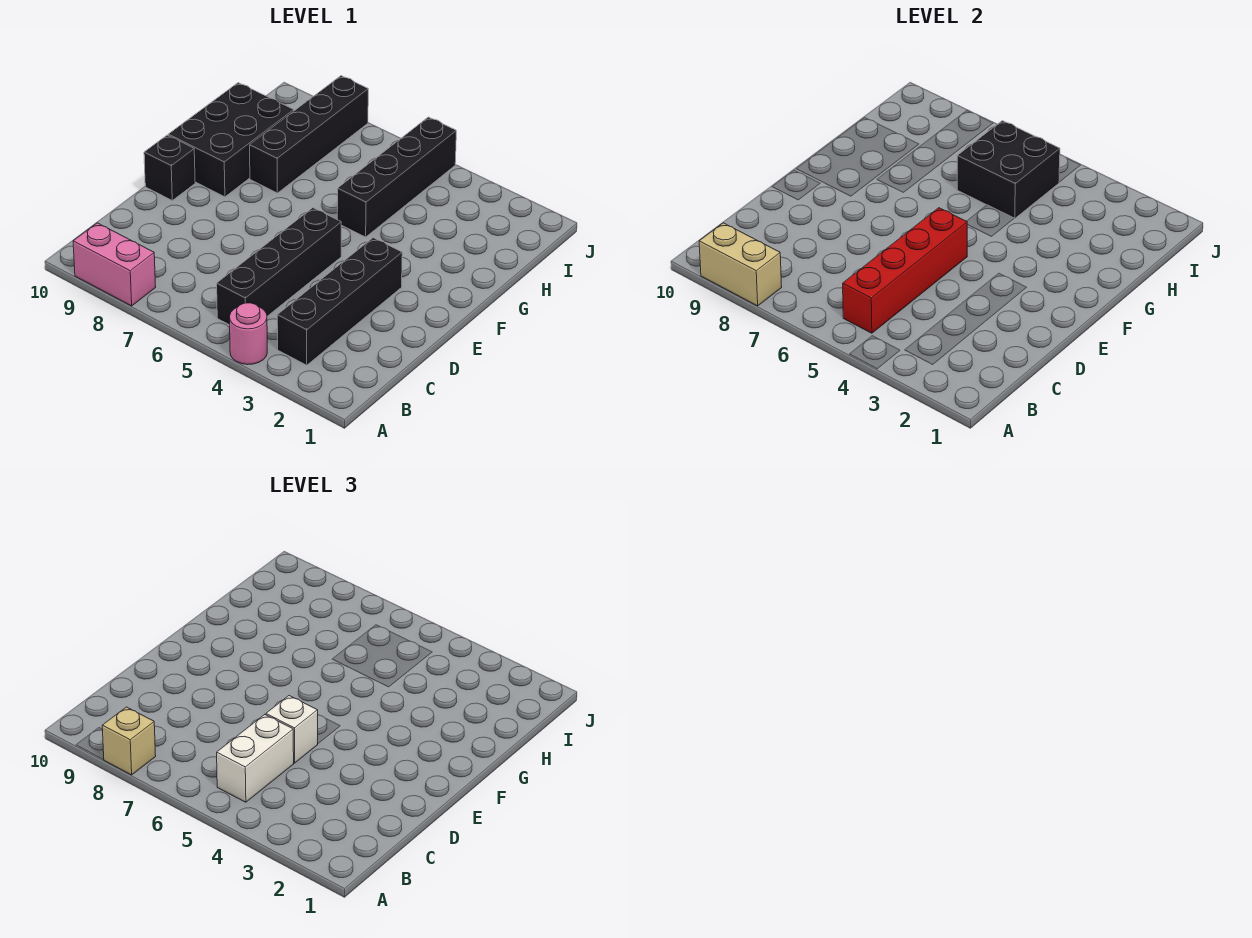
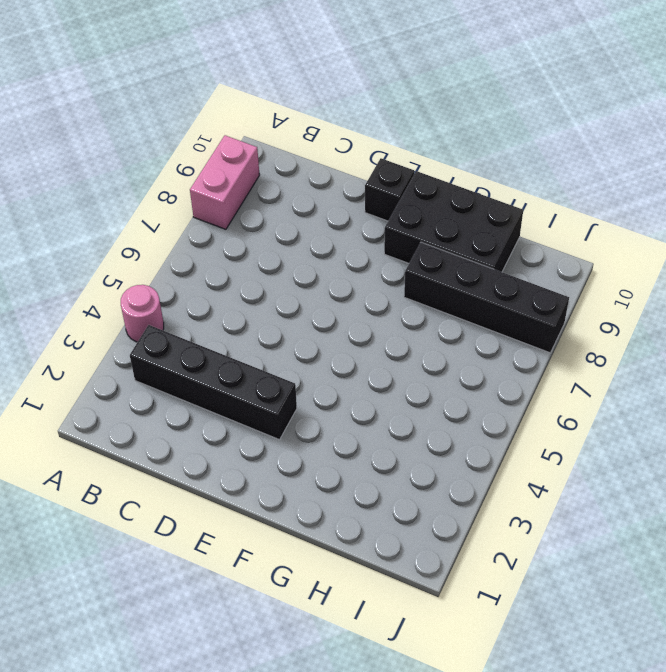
none -> black brick B5:E5 level 1
none -> black brick G5:J5 level 1
none -> tan brick A8:A9 level 2

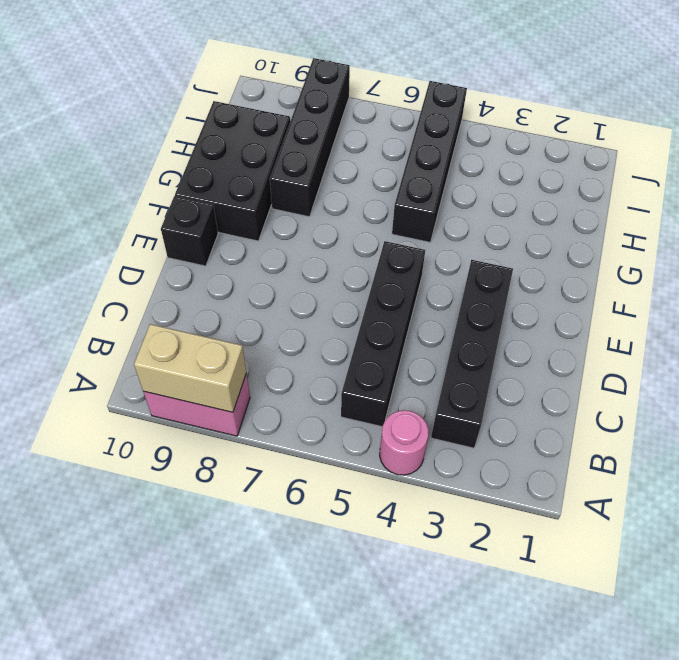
none -> red brick B5:E5 level 2
none -> black brick H5:I6 level 2
none -> tan brick A8 level 3

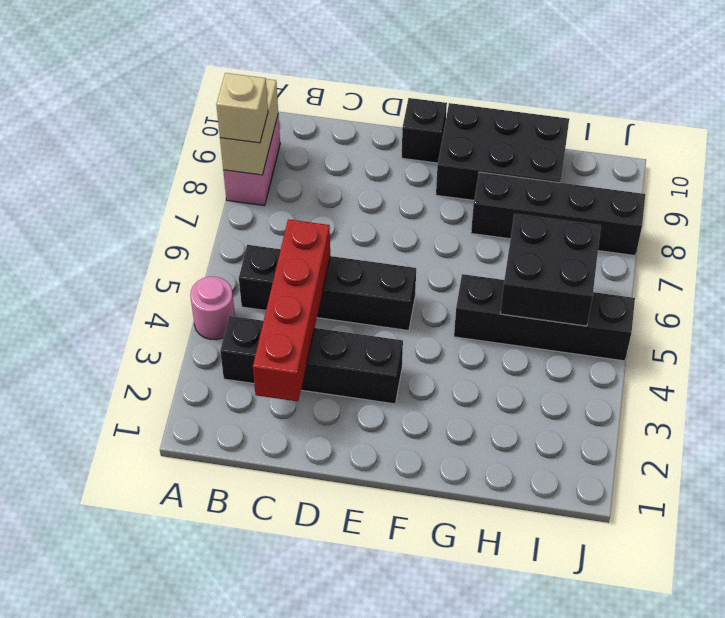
red brick C2:C5 level 2 -> red brick B5:E5 level 2
none -> white brick B5:C5 level 3
none -> white brick D5 level 3

